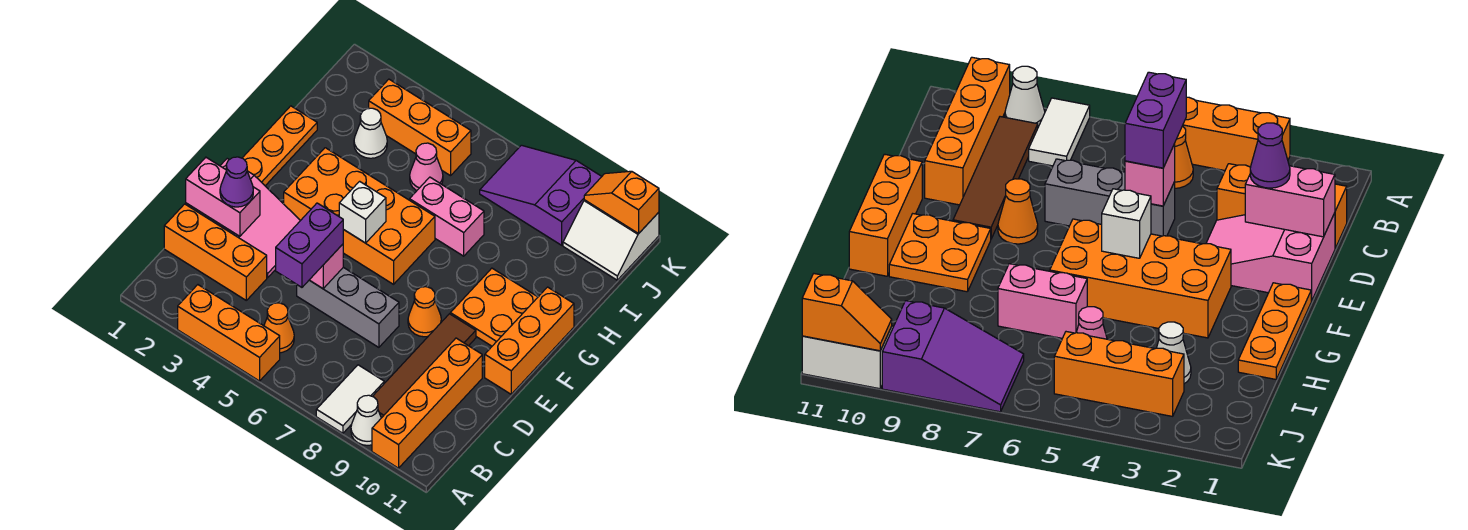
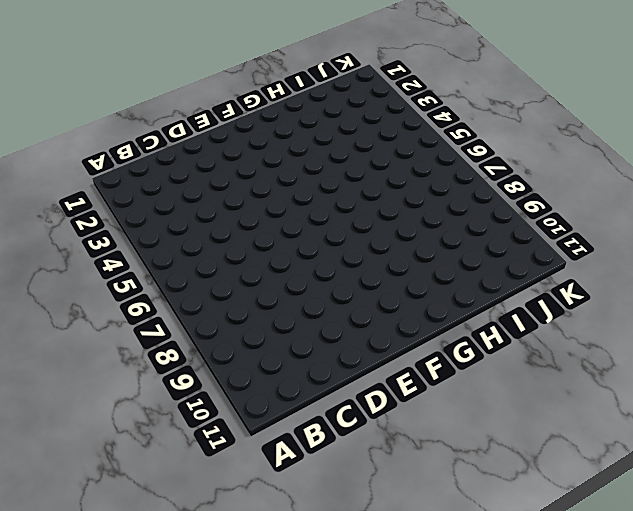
none -> orange brick A3:A5 level 1
none -> white tile A8:B8 level 1
none -> white cone A9 level 1

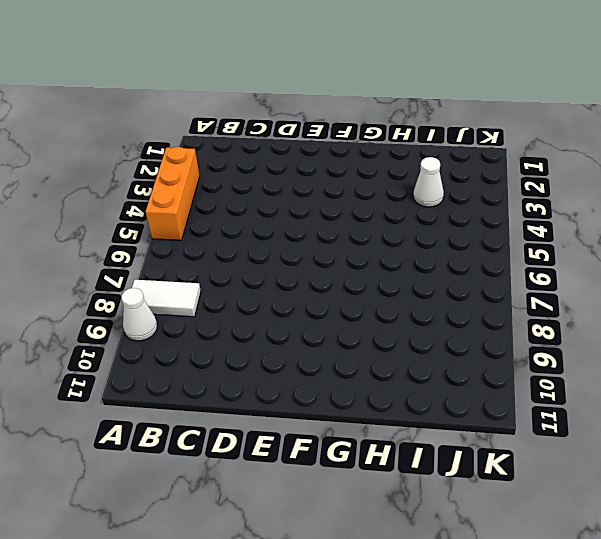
none -> orange brick A10:D10 level 1
none -> orange cone B5 level 1
none -> brown tile B9:E9 level 1

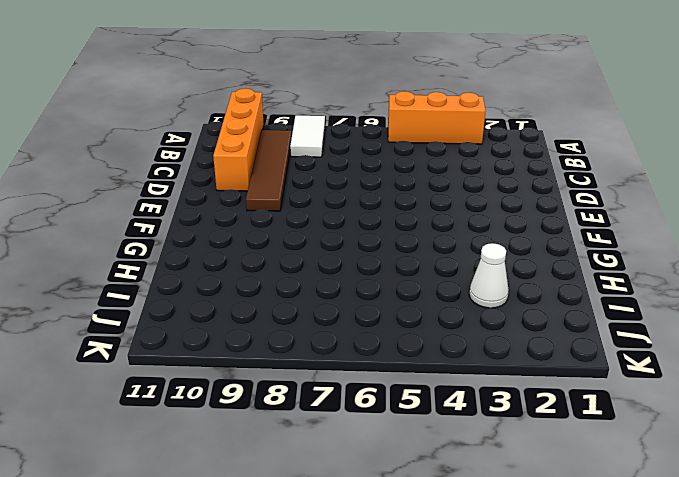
none -> white cone A9 level 1
none -> orange cone B5 level 1
none -> orange brick C1:C3 level 1

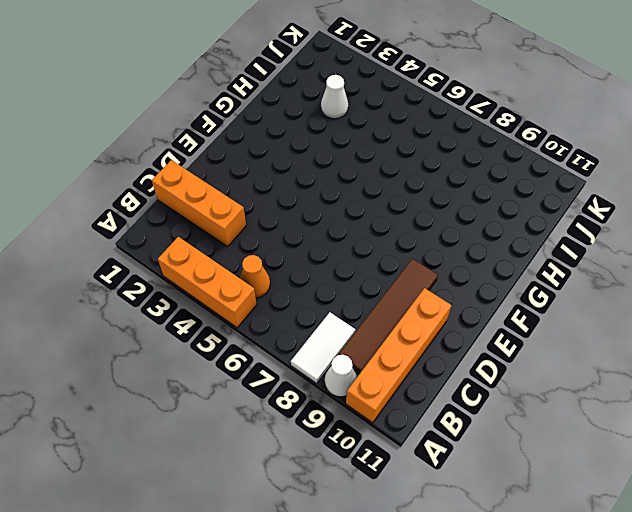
none -> pink slope D1:E3 level 1 top 1
none -> grey brick D5:D7 level 1
none -> orange cone E8 level 1

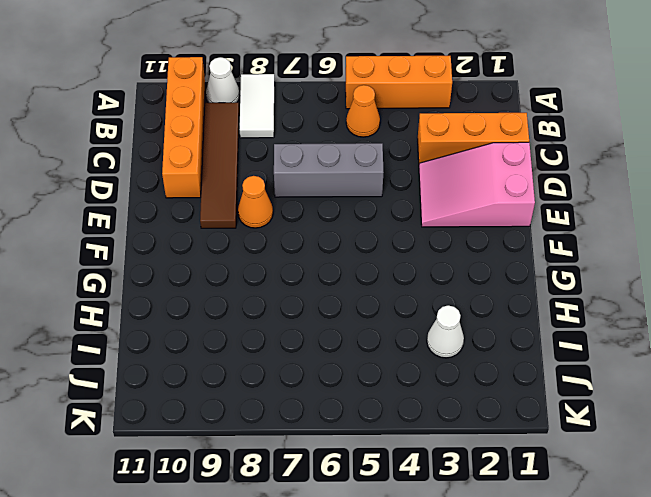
none -> orange brick E11:G11 level 1
none -> orange plate F1:H1 level 1
none -> orange brick F3:G6 level 1

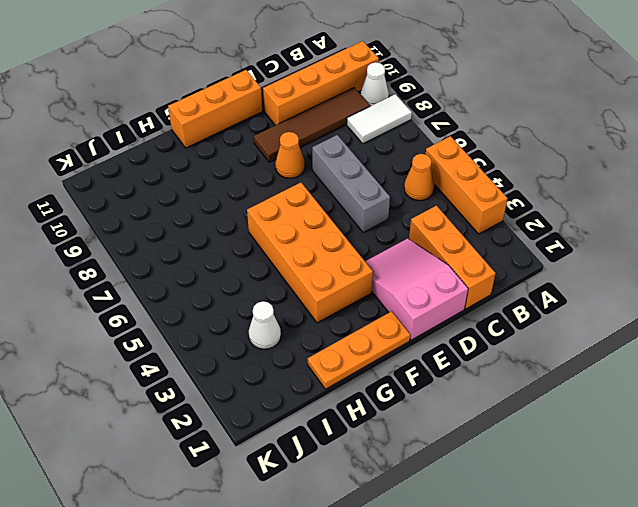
none -> orange plate F9:G10 level 1
none -> pink brick H6:H7 level 1
none -> pink cone I5 level 1

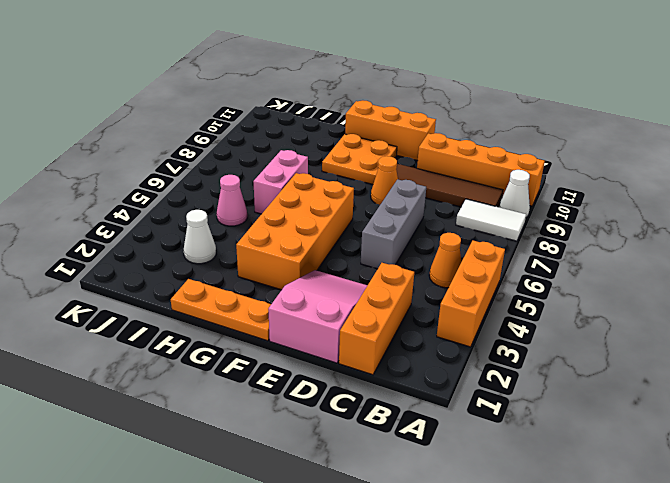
none -> orange brick J3:J5 level 1
none -> purple slope J7:K9 level 1 top 9
none -> white slope J10:K11 level 1 top K

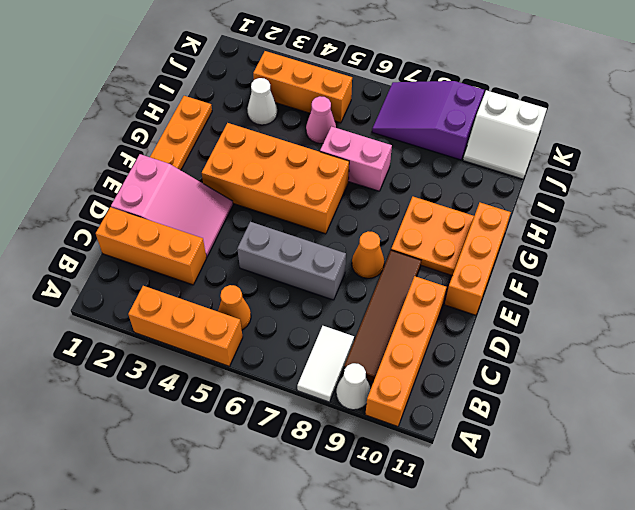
none -> pink brick D1:D2 level 2
none -> pink brick D5 level 2
none -> white brick F5 level 2

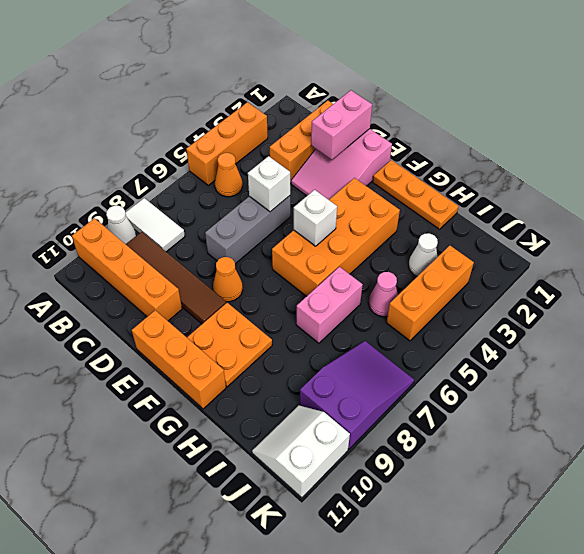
white brick D5 level 2 -> pink brick D5 level 2
none -> orange slope K10:K11 level 2 top 11
none -> purple brick C5:D5 level 3
none -> purple cone D2 level 3

